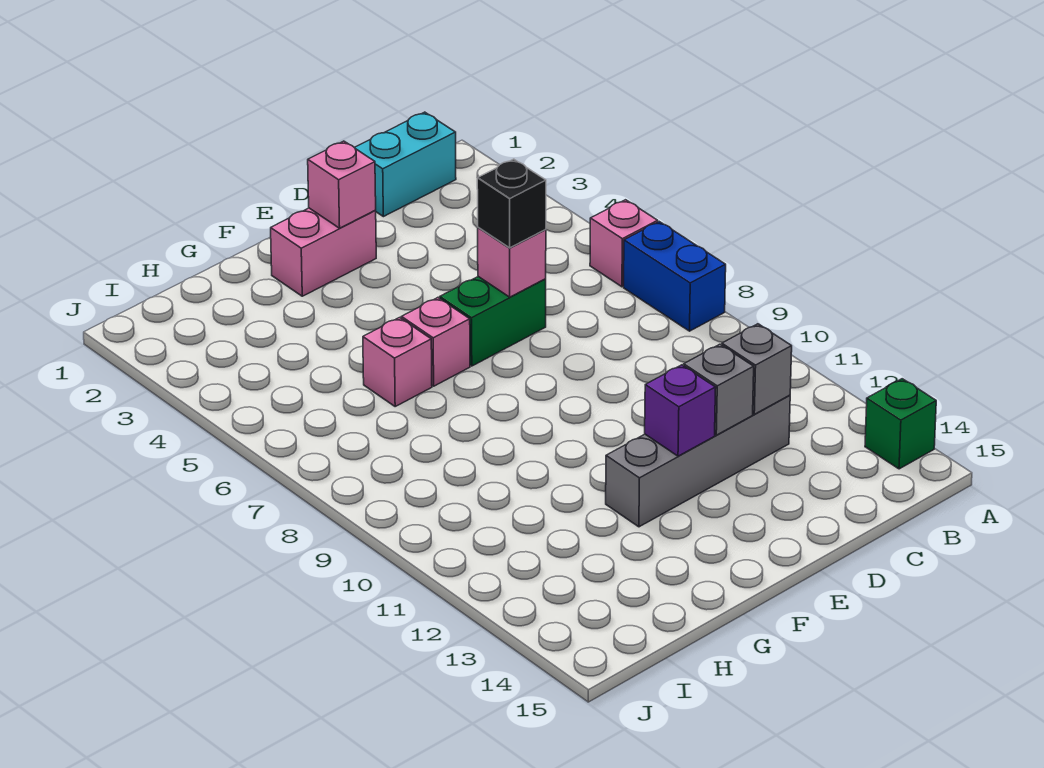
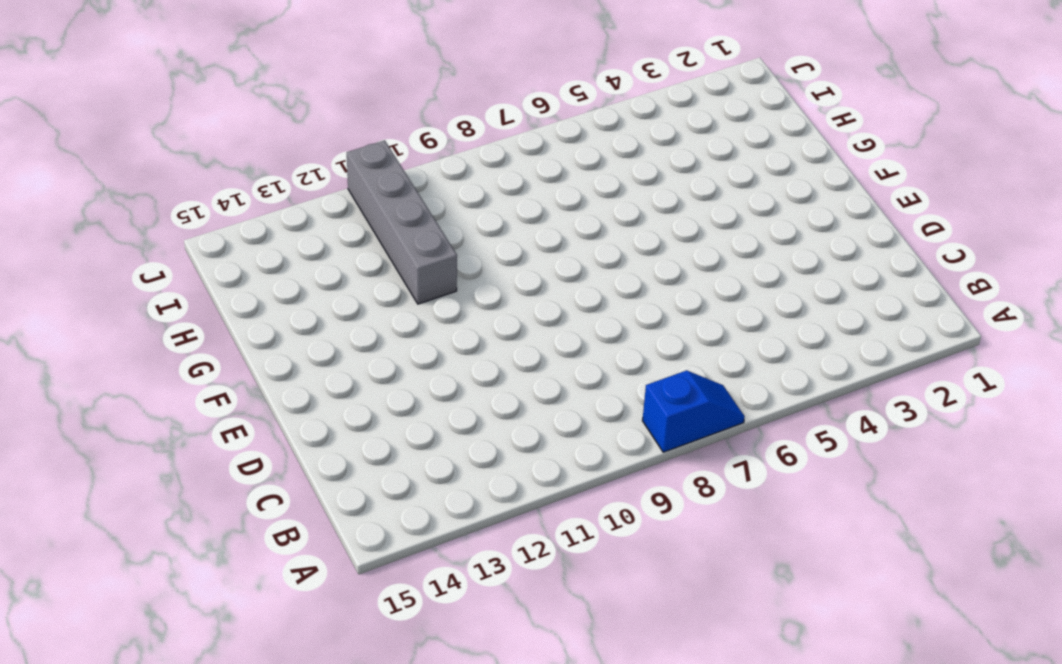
blue slope A7:A8 level 1 top 8 -> blue brick A7:A8 level 1
grey brick G11:J11 level 1 -> grey brick C12:F12 level 1
none -> pink brick A6 level 1
none -> green brick A14 level 1
none -> cyan brick B1:C1 level 1

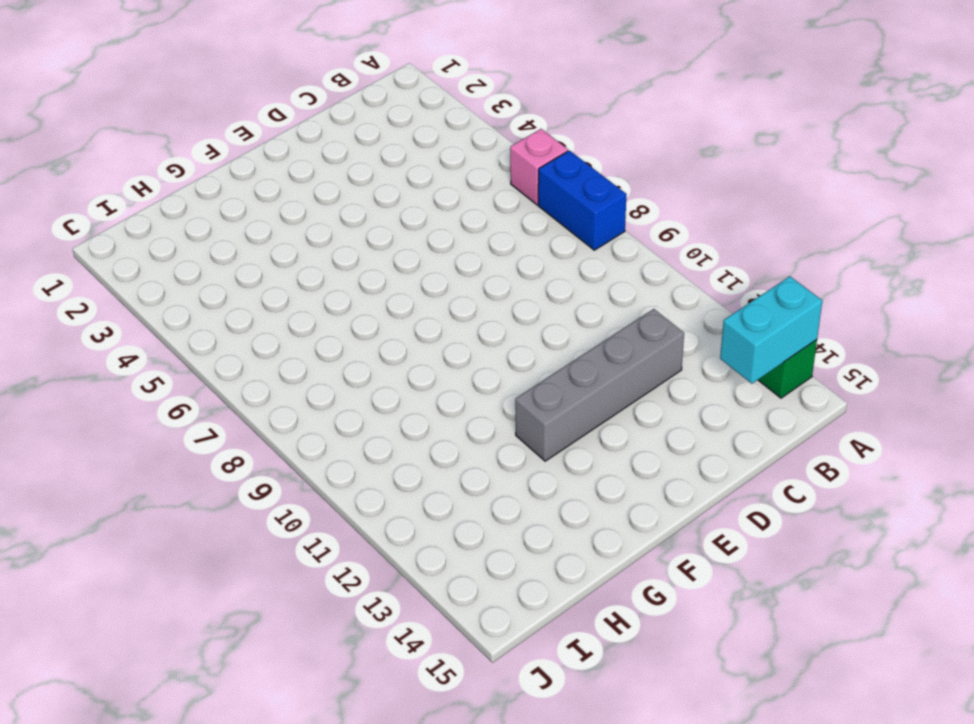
cyan brick A14:B14 level 2 -> cyan brick B1:C1 level 1
none -> green brick D6:E6 level 1
none -> pink brick E2:F2 level 1
none -> pink brick F6 level 1

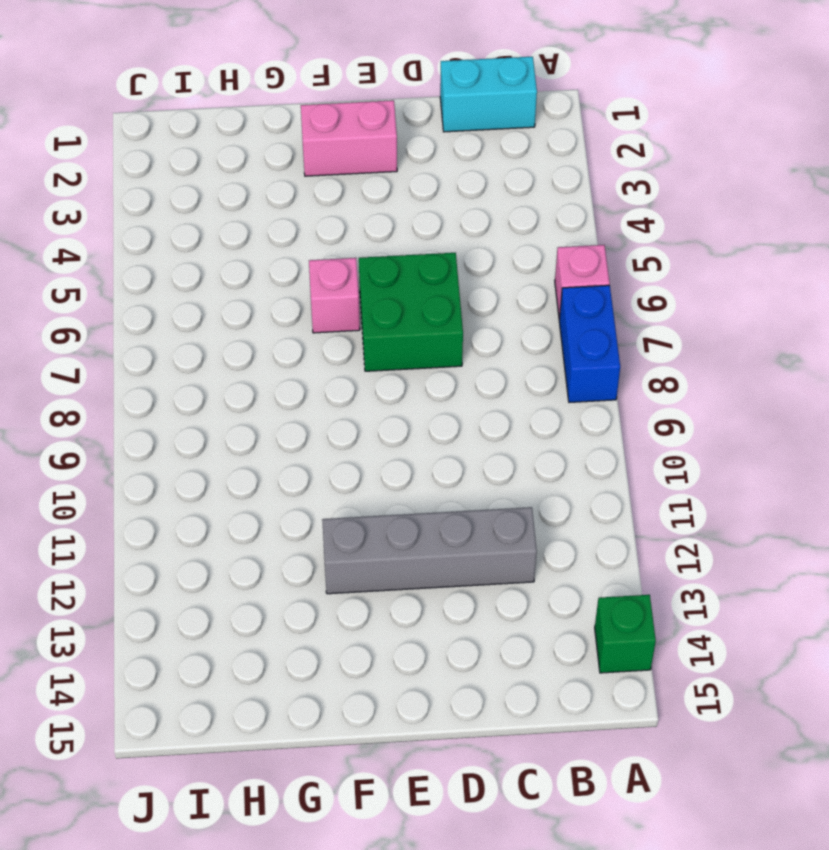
green brick D6:E7 level 1 -> green brick D6:E6 level 1
none -> pink brick G6 level 1
none -> grey brick C12 level 2
none -> pink brick D6 level 2

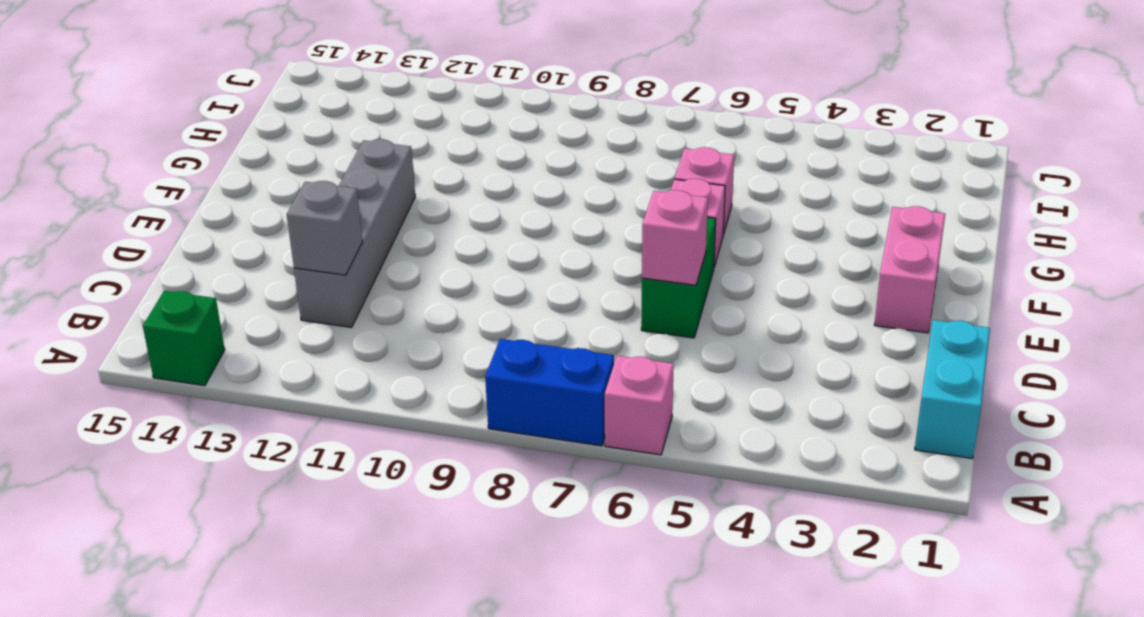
none -> grey brick D12 level 2
none -> pink brick E2 level 2
none -> purple brick E12 level 2

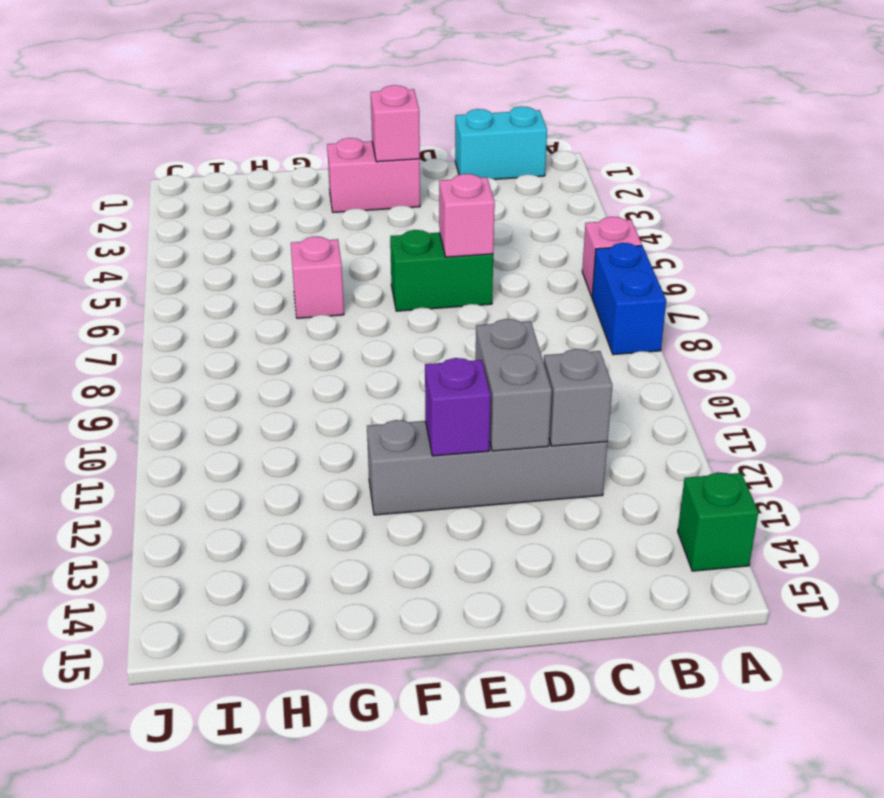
grey brick D11:D12 level 2 -> grey brick D12 level 2
none -> pink brick F6 level 1
none -> black brick D6 level 3

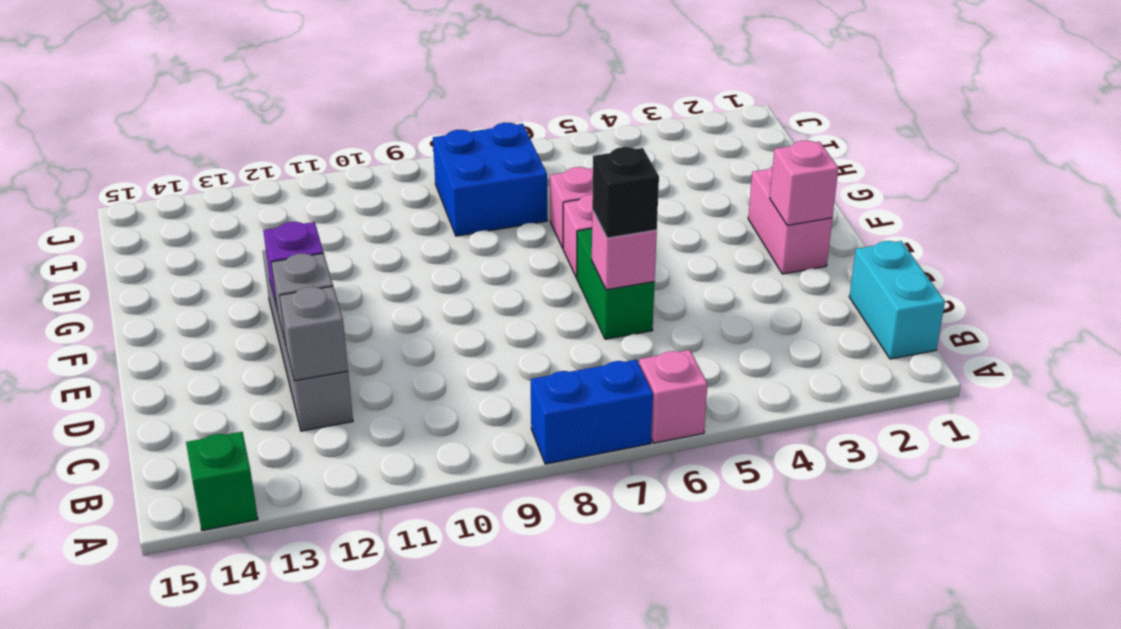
blue brick H7:I8 level 1 -> none

